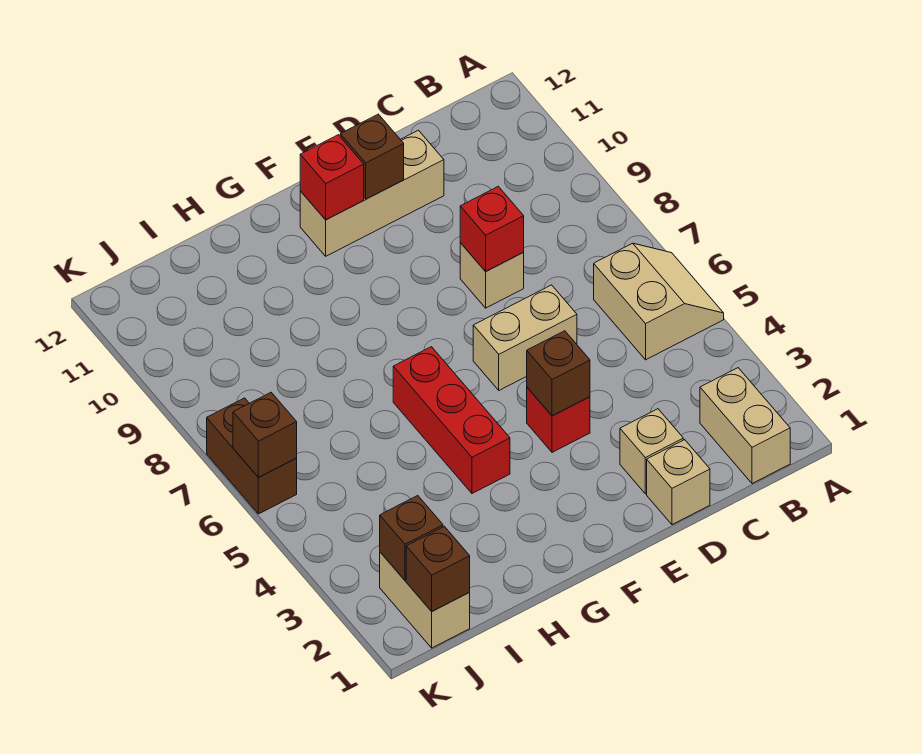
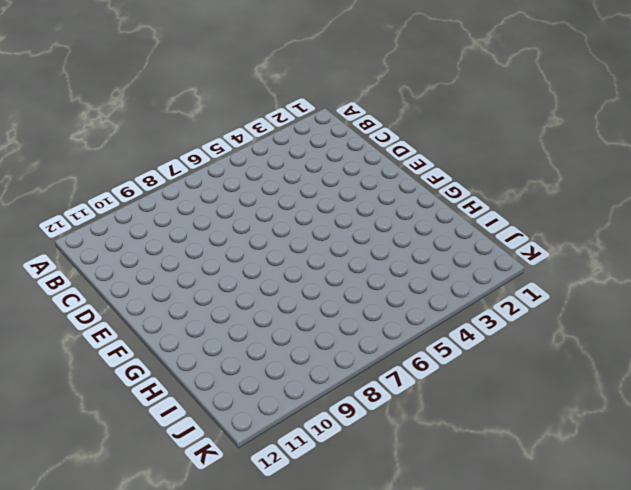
none -> tan slope A5:B6 level 1 top B
none -> tan brick B1:B2 level 1
none -> tan brick D1 level 1

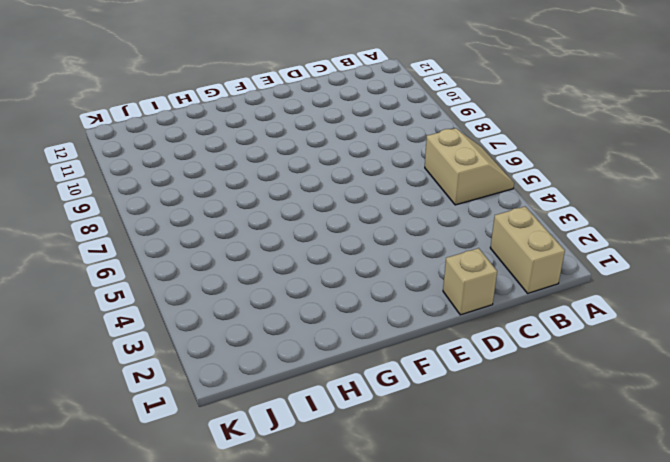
none -> tan brick D2 level 1
none -> tan brick D6:E6 level 1
none -> tan brick D8 level 1

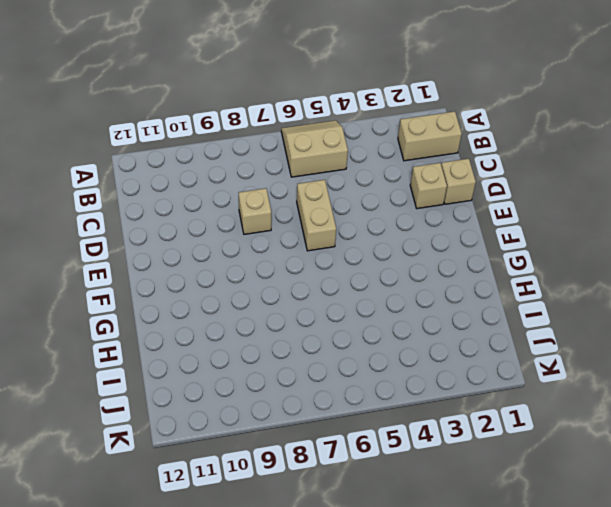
none -> tan brick D11:F11 level 1
none -> red brick E4 level 1
none -> red brick G4:G6 level 1

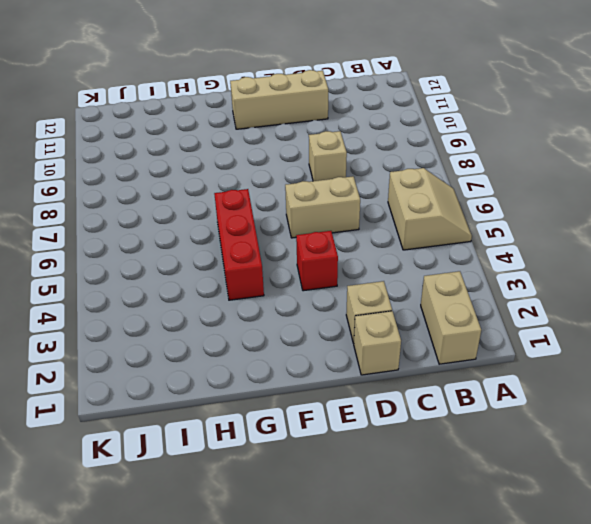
none -> tan brick J1:J2 level 1
none -> brown brick K6:K7 level 1
none -> red brick D8 level 2

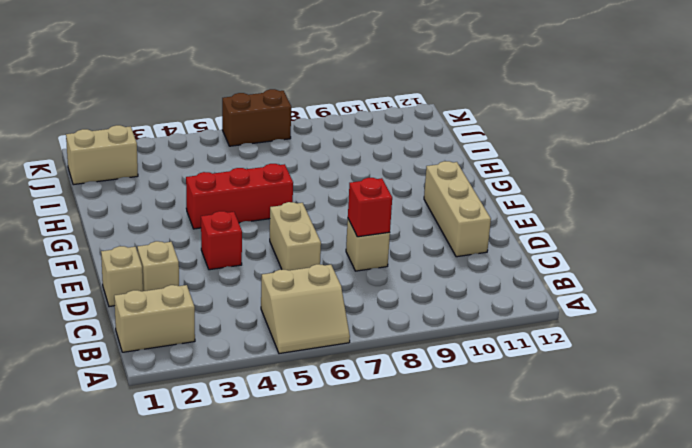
none -> brown brick E4 level 2
none -> brown brick E11 level 2
none -> red brick F11 level 2

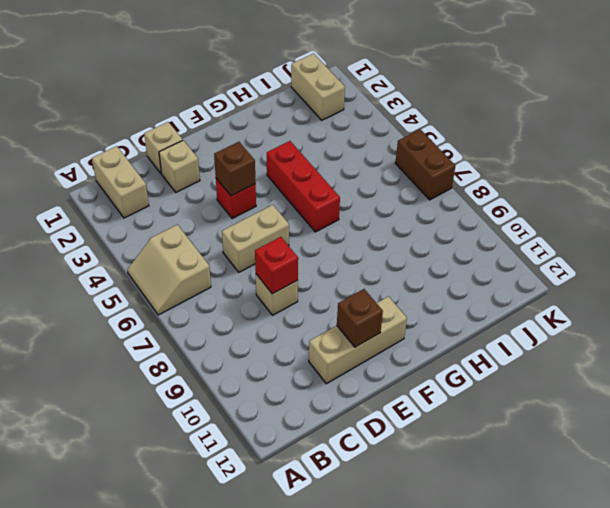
none -> red brick F11 level 2
none -> brown brick J1 level 2
none -> brown brick J2 level 2

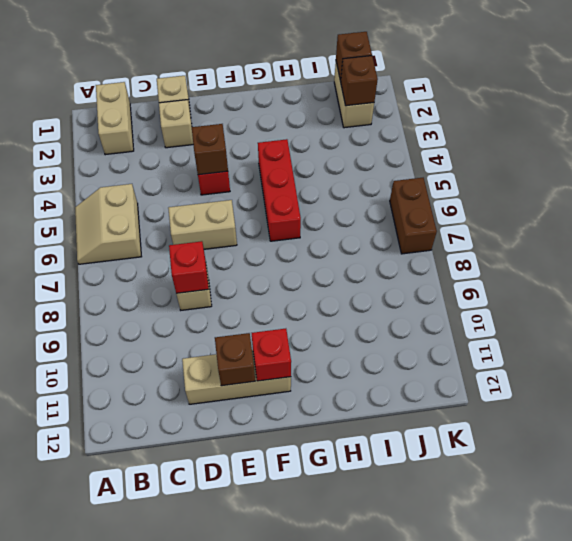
none -> brown brick K6 level 2

